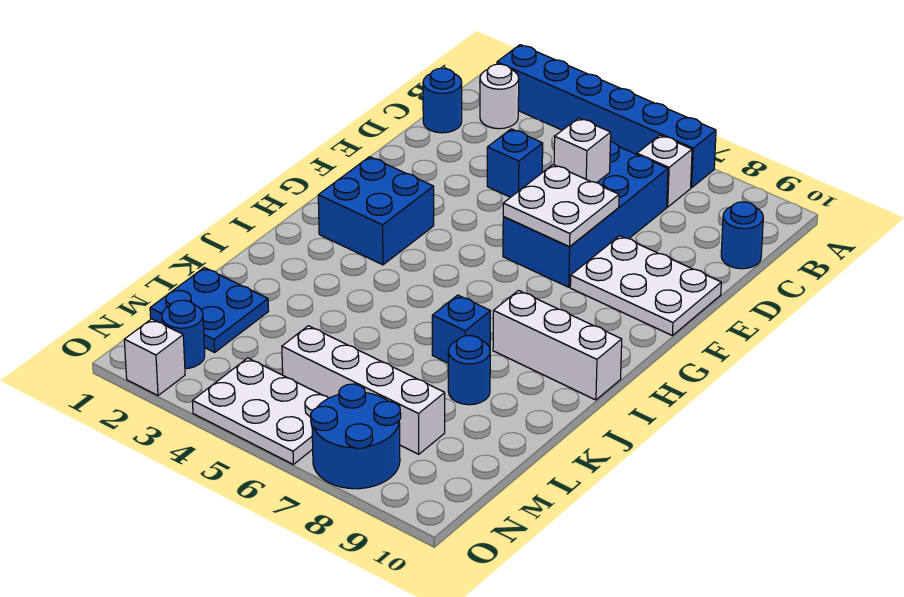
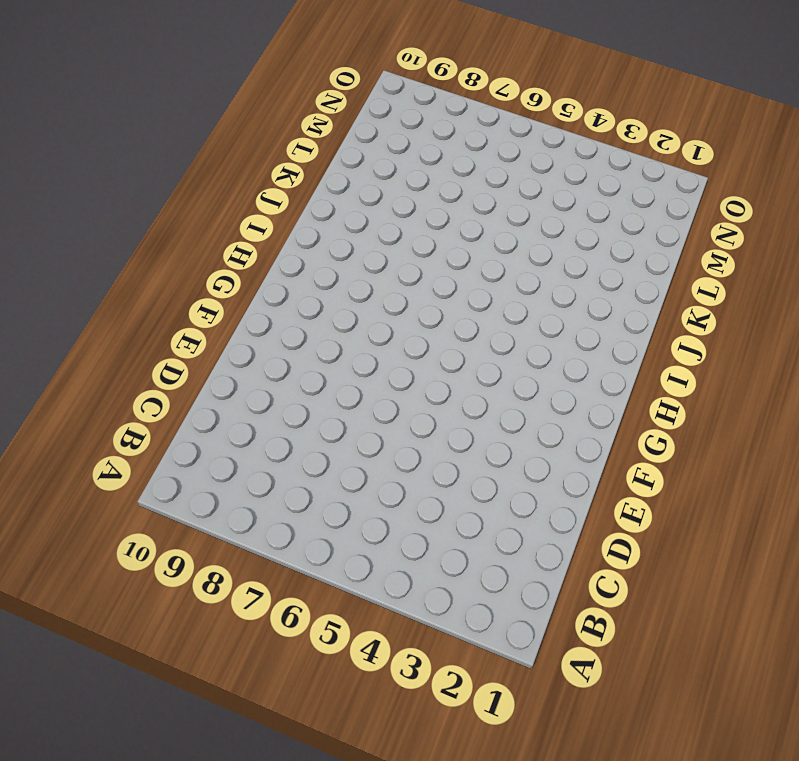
none -> blue brick A2:A7 level 1
none -> white round brick B2 level 1
none -> white brick B7 level 1

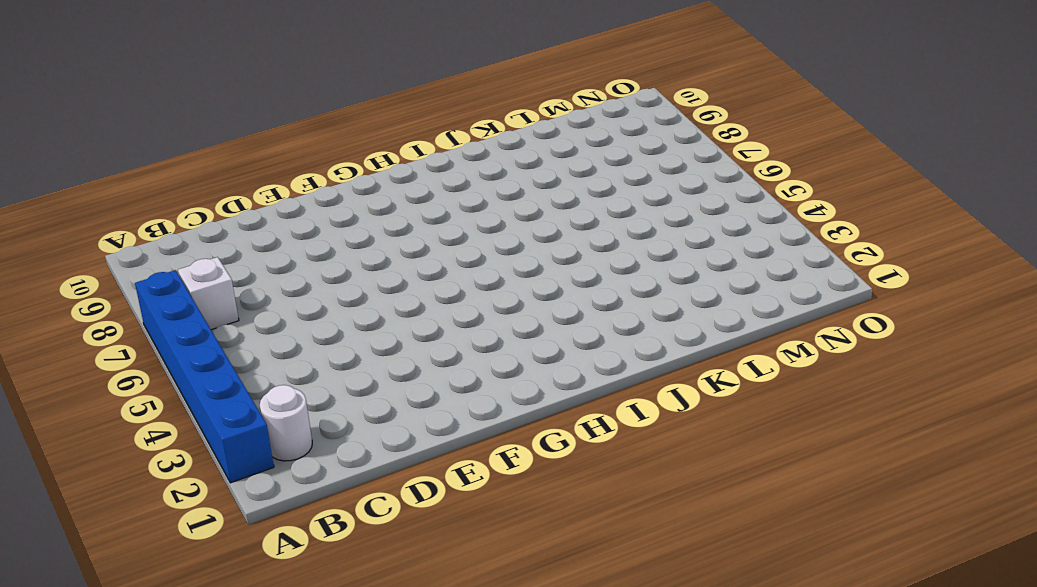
none -> blue round brick C1 level 1
none -> blue brick C6:F7 level 1
none -> blue round brick C10 level 1

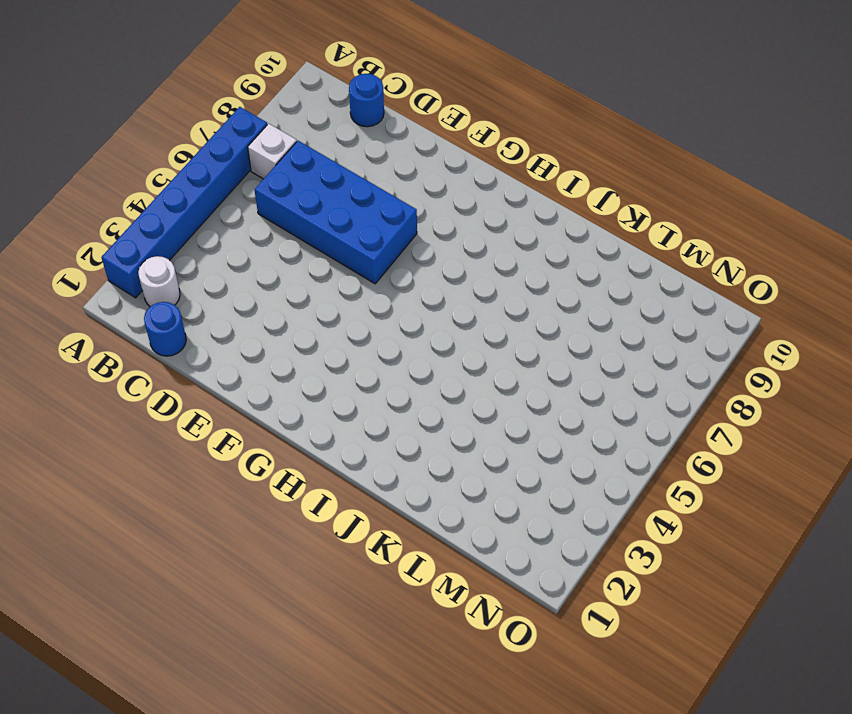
none -> blue brick D4 level 1
none -> white plate E8:F10 level 1
none -> blue brick G2:H3 level 1

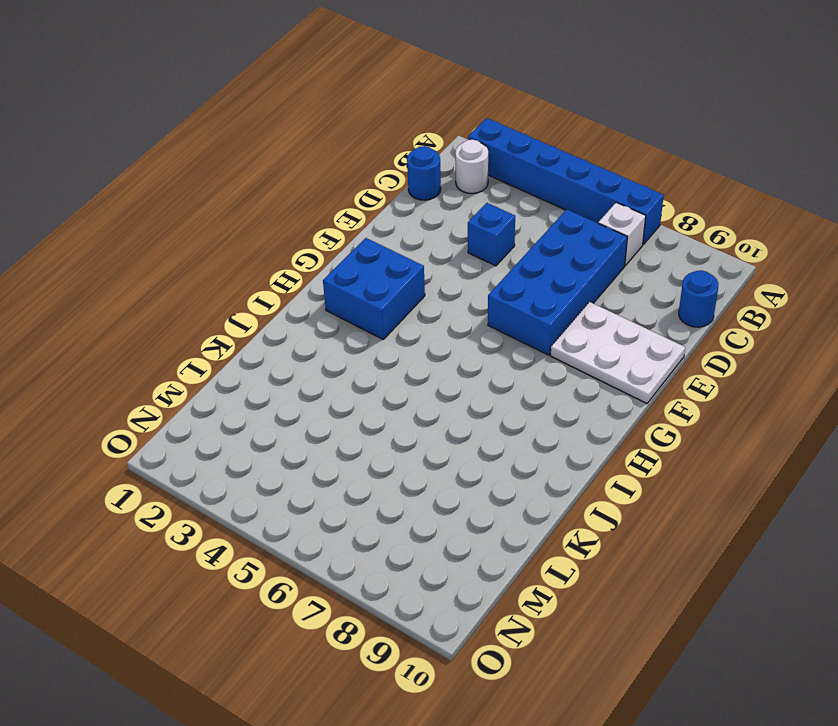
none -> white brick I8:I10 level 1
none -> blue brick J7 level 1
none -> blue round brick K8 level 1

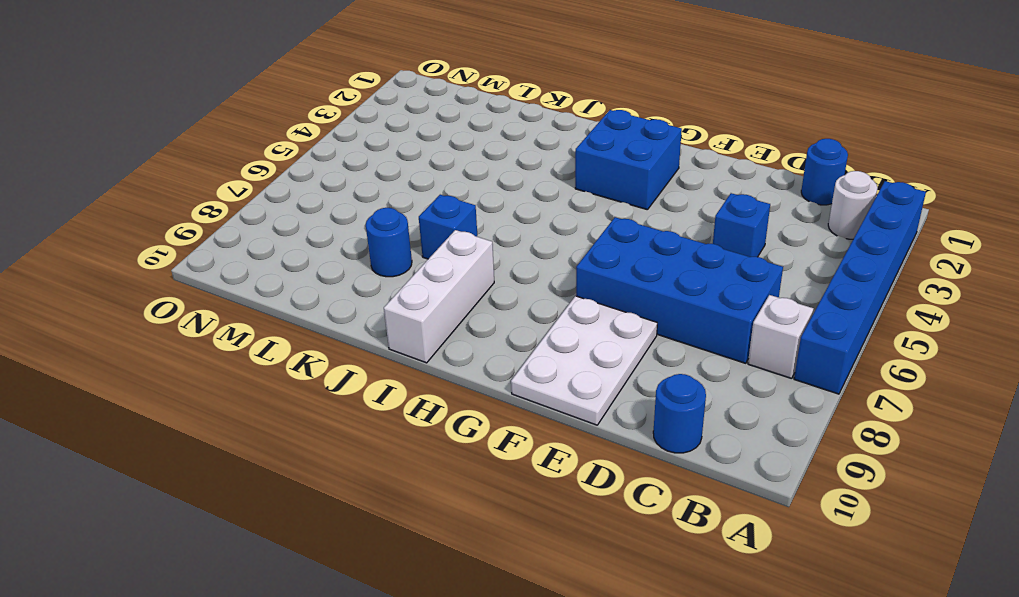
none -> blue plate L1:M2 level 1
none -> white brick M5:M8 level 1
none -> blue round brick N2 level 1

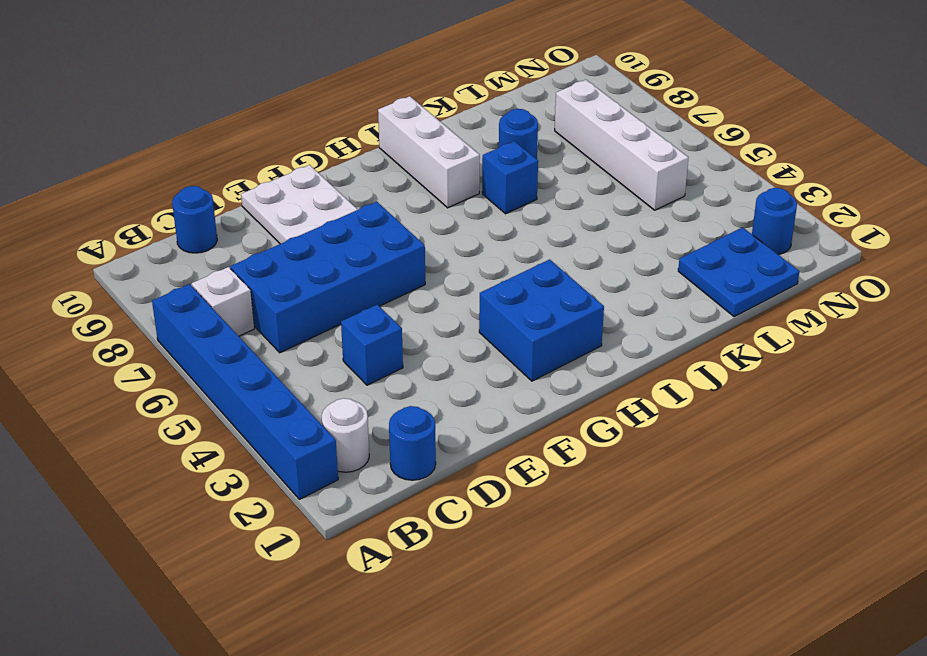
none -> white plate N4:O6 level 1
none -> blue round brick N7:O8 level 1
none -> white brick O2 level 1

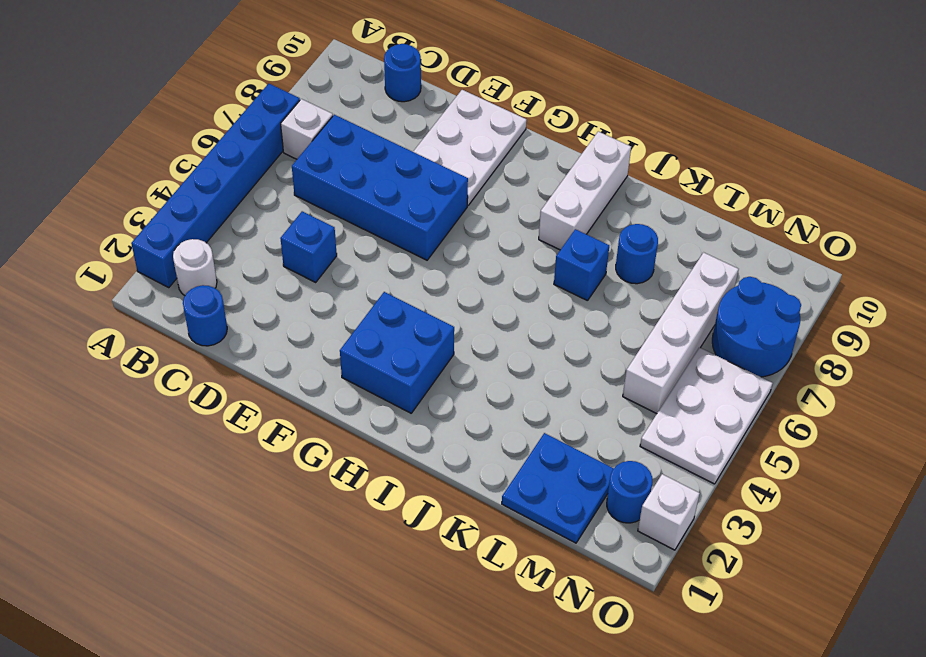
none -> white brick D6 level 2
none -> white plate E6:F7 level 2

